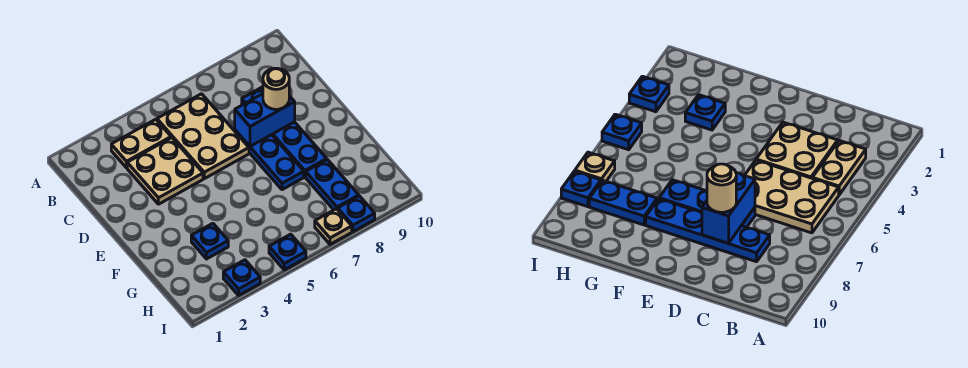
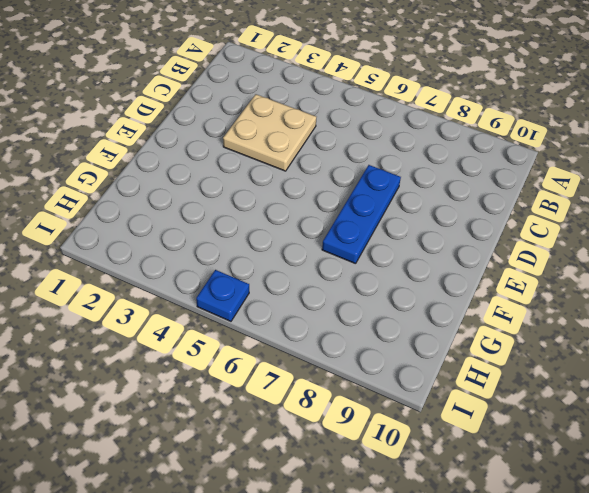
none -> tan plate B3:B4 level 1
none -> tan plate B5:D6 level 1
none -> blue plate C8:F8 level 1

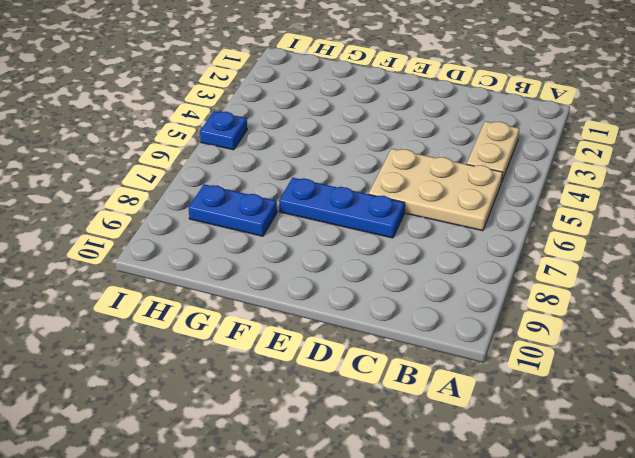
none -> tan plate C3:D4 level 1
none -> blue plate C8:F8 level 1
none -> blue plate G3 level 1

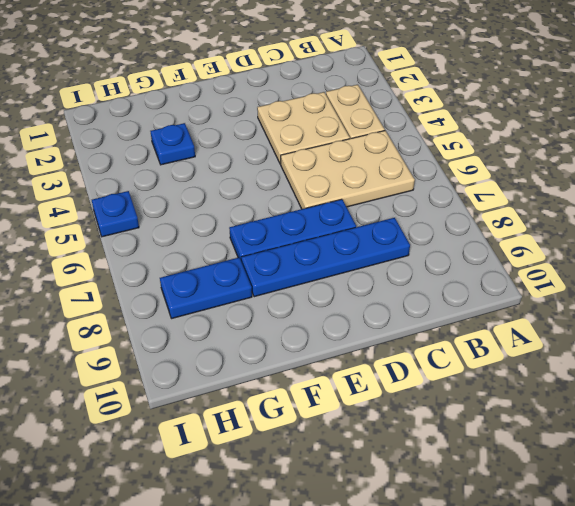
none -> blue plate I3 level 1
none -> tan plate I7 level 1
none -> blue plate I8 level 1

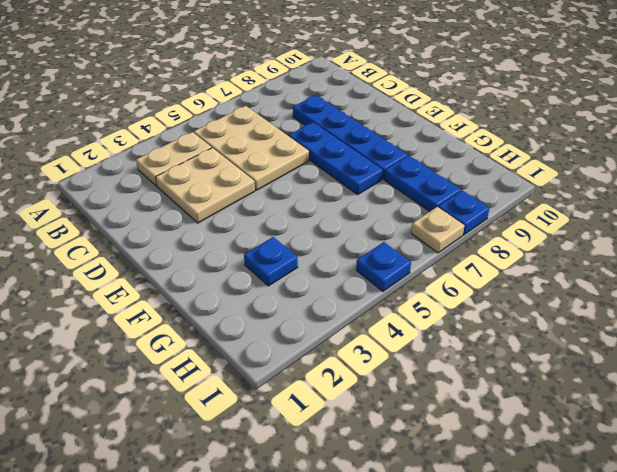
none -> blue plate I3 level 1
none -> blue brick D7:D8 level 2
none -> tan round brick D8 level 3

